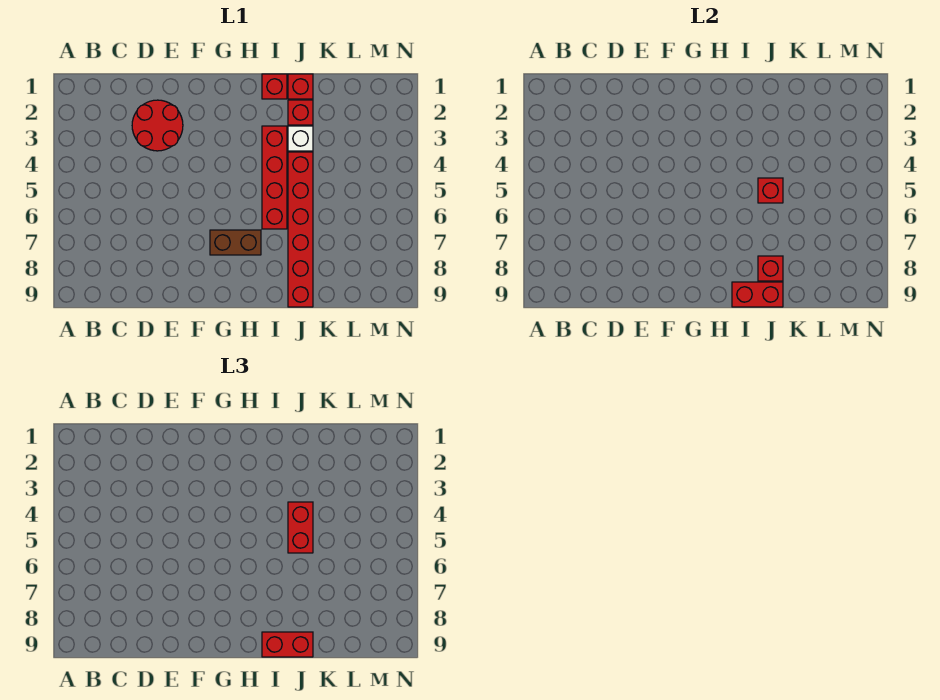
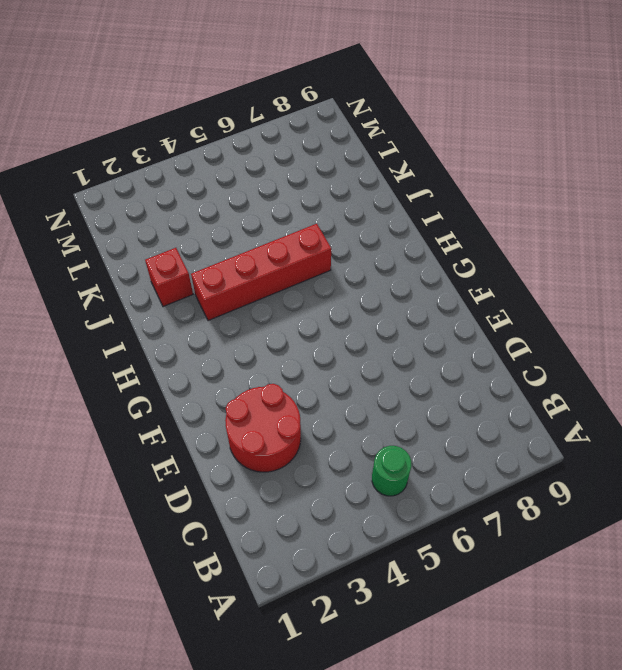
green round brick B5 level 1 -> none
none -> brown brick G7:H7 level 1
none -> red brick I1 level 1
none -> red brick J1 level 1

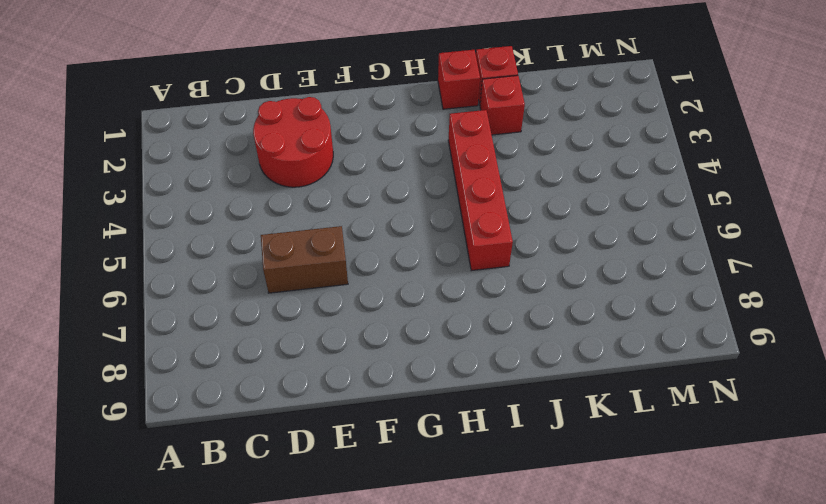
brown brick D6:E6 level 1 -> brown brick G7:H7 level 1
none -> white brick J3 level 1
none -> red brick J4:J9 level 1
none -> red brick I9:J9 level 2

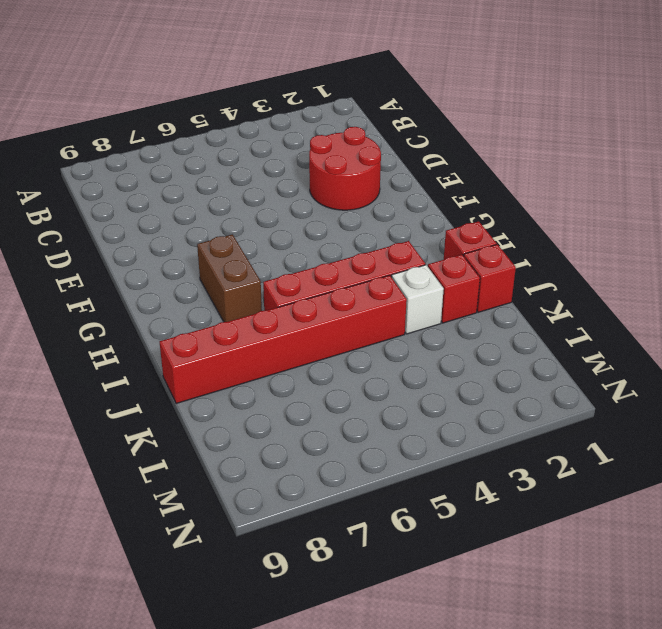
none -> red brick I9:J9 level 2
none -> red brick J5 level 2
none -> red brick J8 level 2

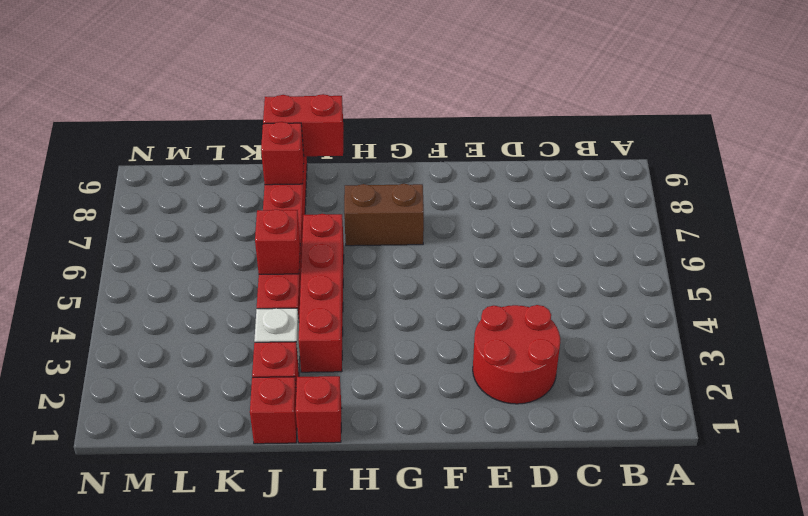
none -> red brick I9:J9 level 3
none -> red brick J4:J5 level 3

